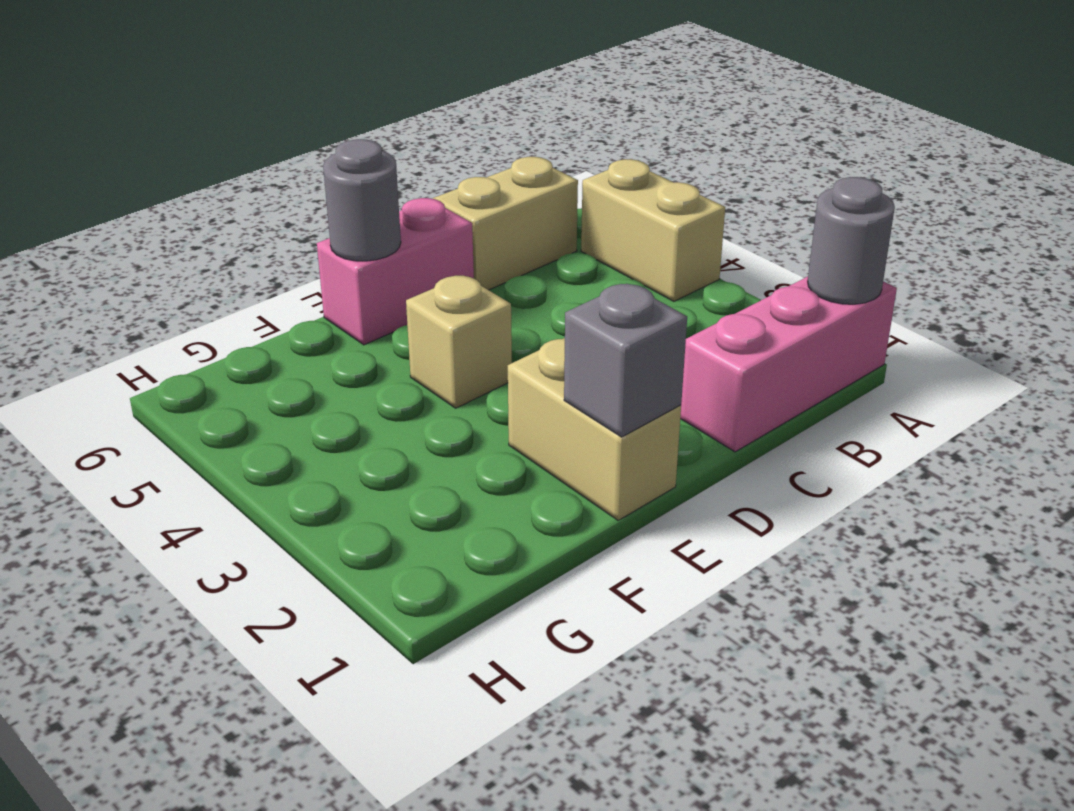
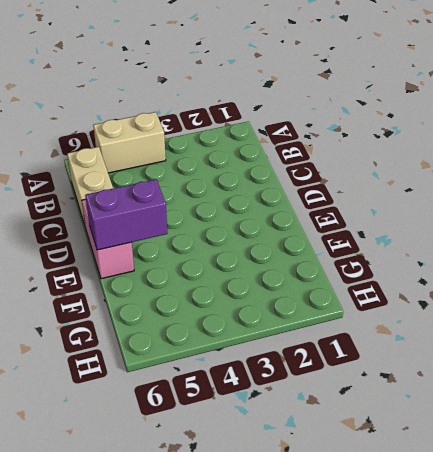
purple brick E5:E6 level 2 -> grey round brick E6 level 2
none -> pink brick A1:C1 level 1
none -> tan brick E1:E2 level 1

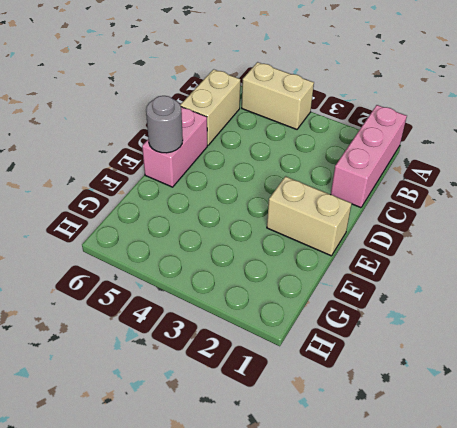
none -> tan brick E4 level 1
none -> grey round brick A1 level 2

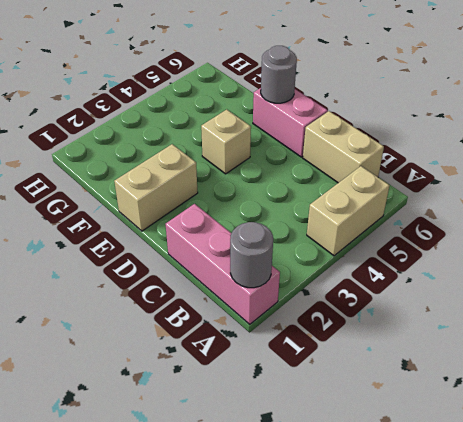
none -> grey brick E1 level 2

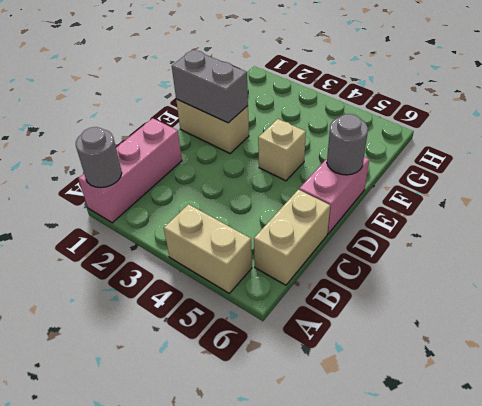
grey brick E1:E2 level 2 -> grey brick E1 level 2

